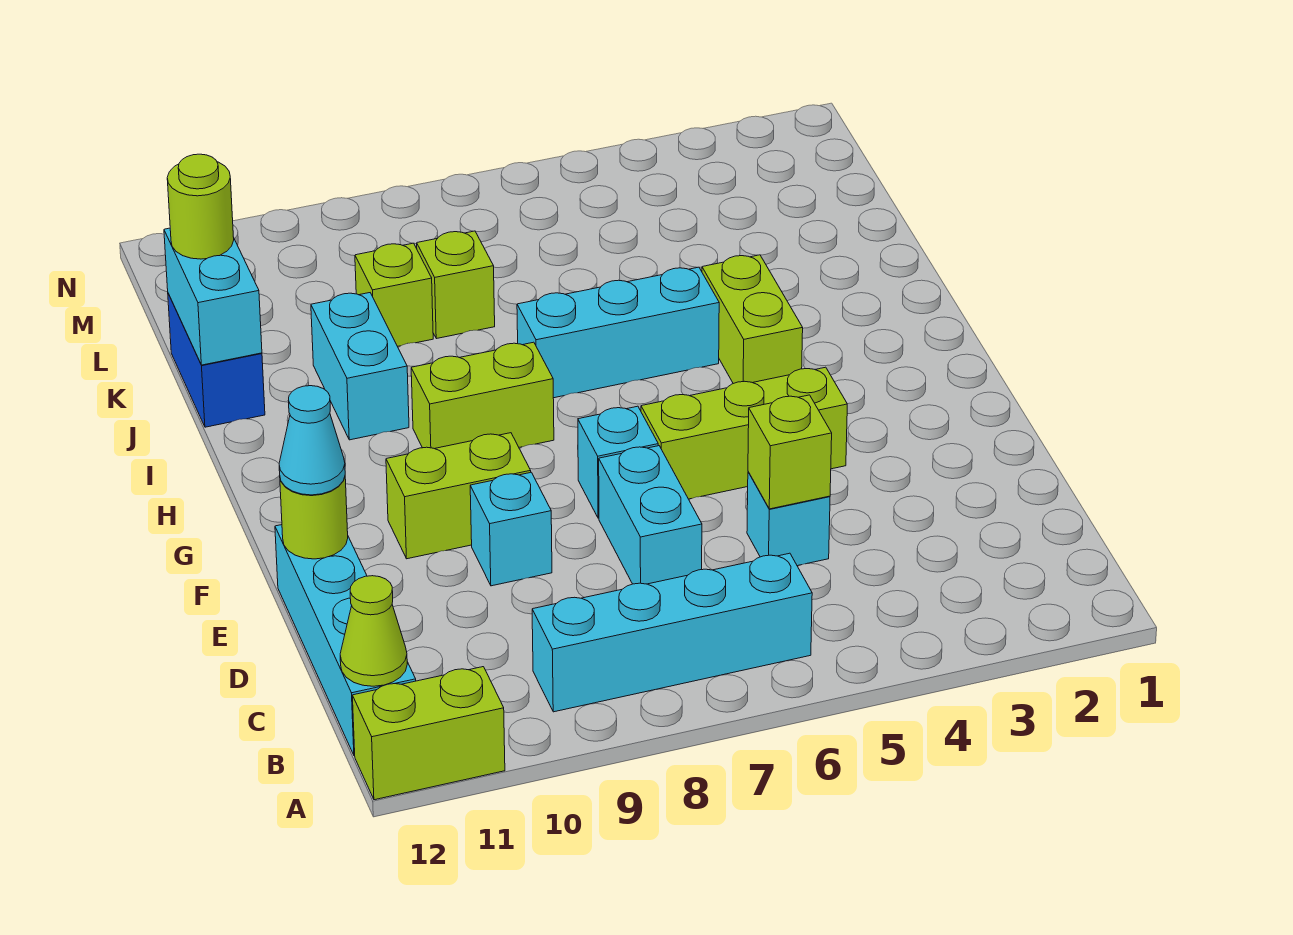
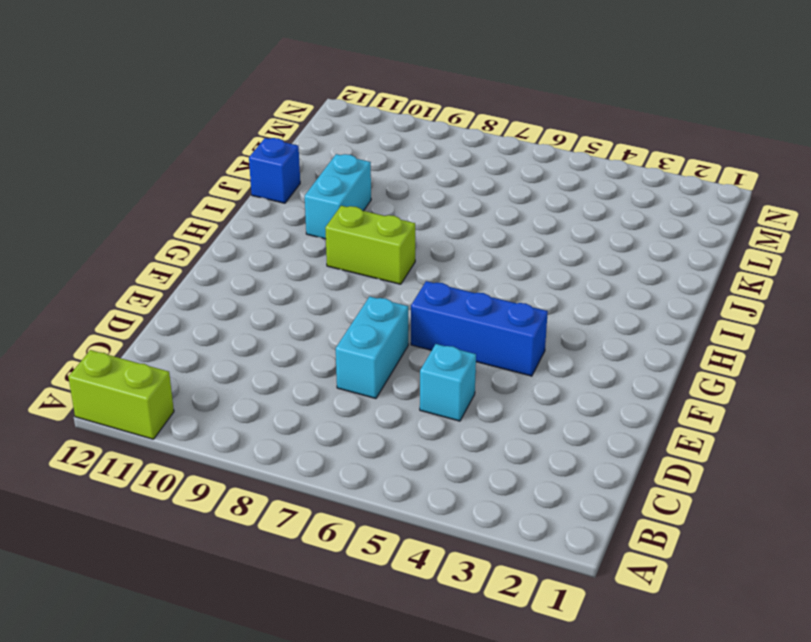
blue brick F4:F6 level 1 -> lime brick F4:F6 level 1
blue brick J12 level 1 -> blue brick J12:K12 level 1
none -> cyan brick B6:B9 level 1
none -> cyan brick B12:E12 level 1
none -> cyan brick E9 level 1

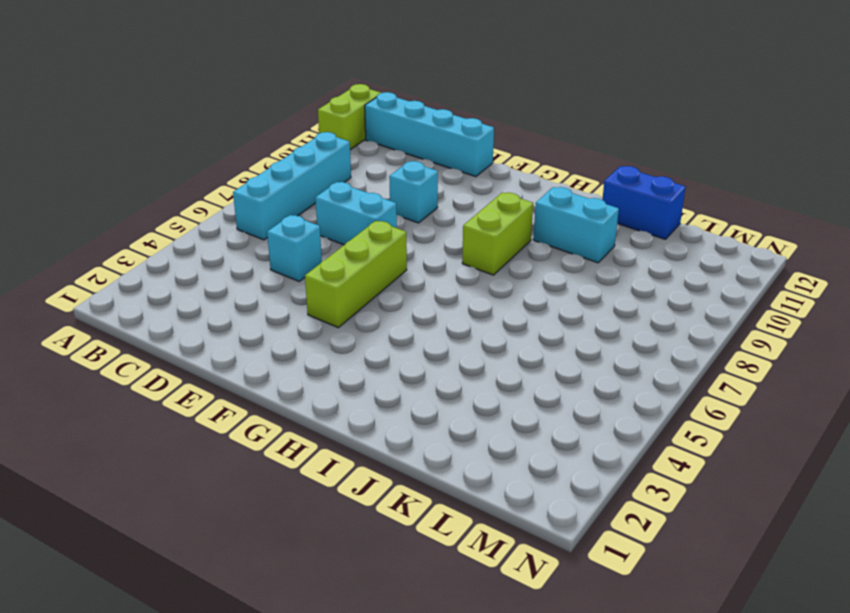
none -> cyan brick F7 level 1
none -> lime brick F9:F10 level 1
none -> lime brick H4:I4 level 1

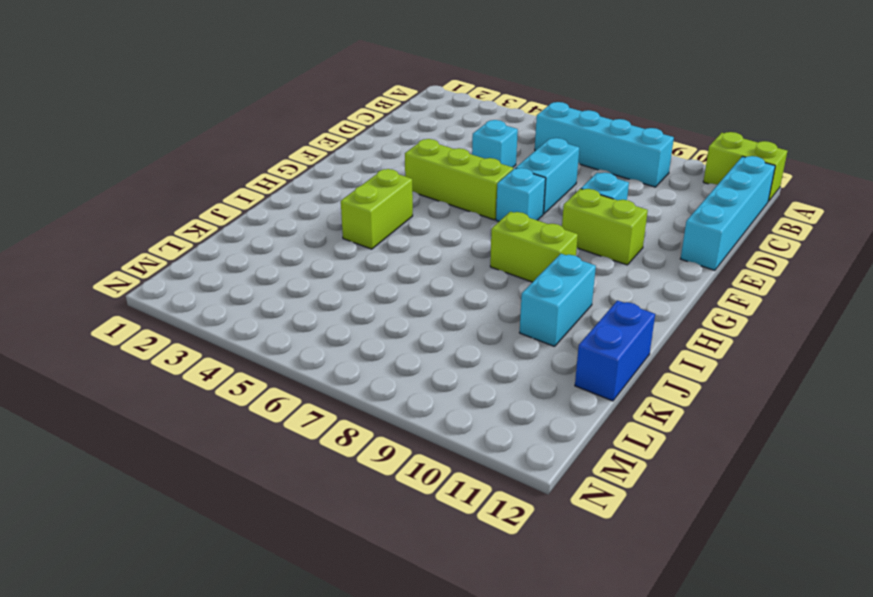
none -> cyan brick I5:I7 level 1
none -> lime brick K8 level 1
none -> lime brick K9 level 1

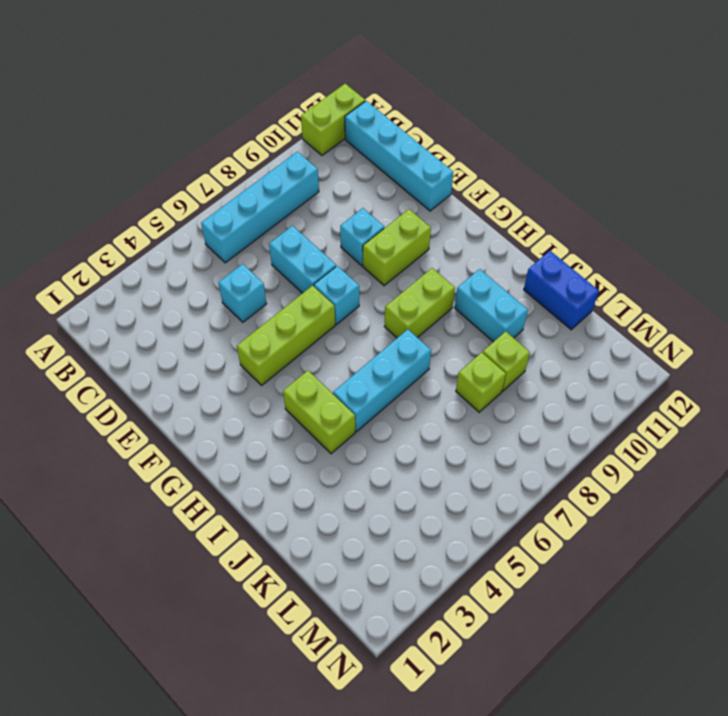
none -> lime cone B12 level 2
none -> lime brick D5 level 2
none -> lime round brick E12 level 2

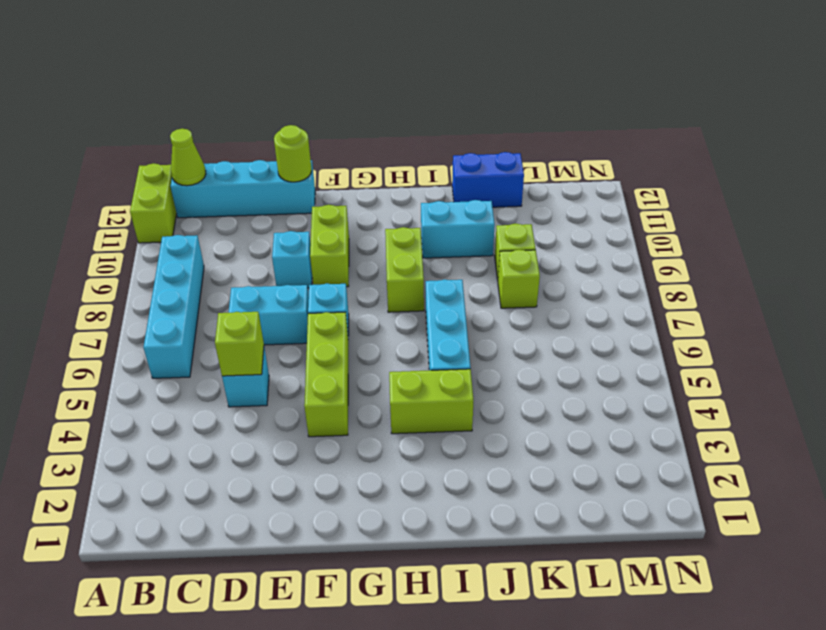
none -> cyan brick J12:K12 level 2
none -> cyan cone E12 level 3
none -> lime round brick K12 level 3

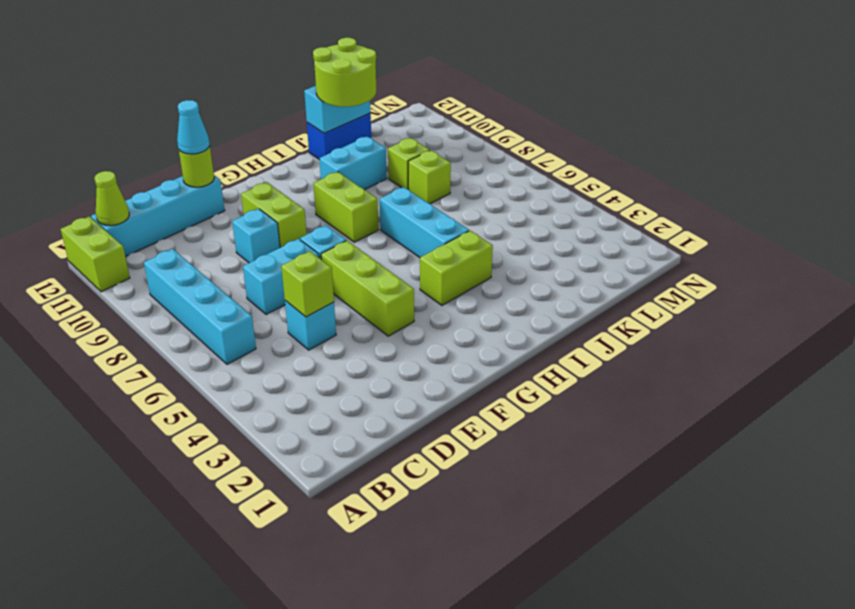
lime round brick J11:K12 level 3 -> lime round brick K12 level 3

